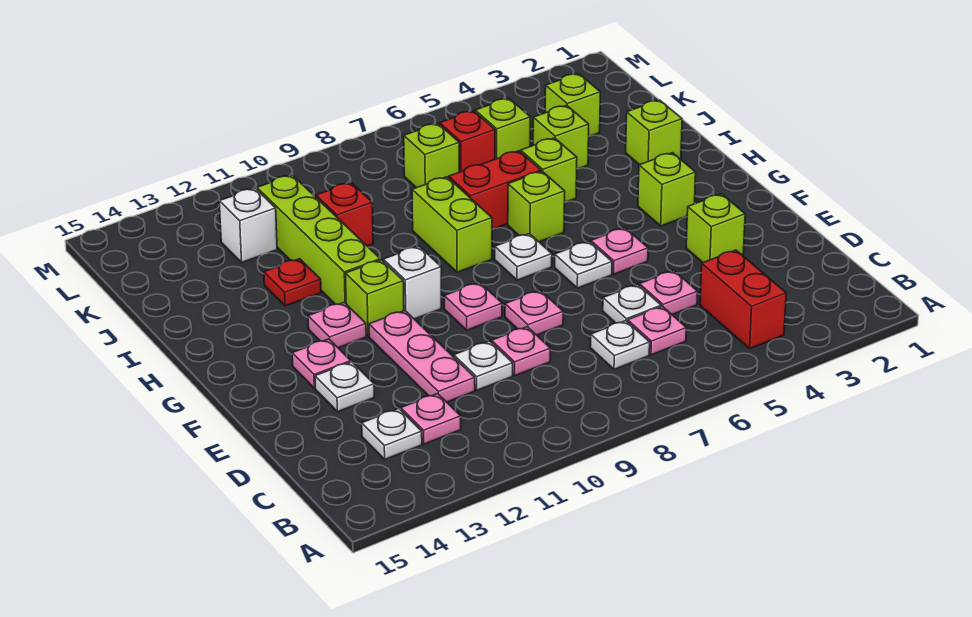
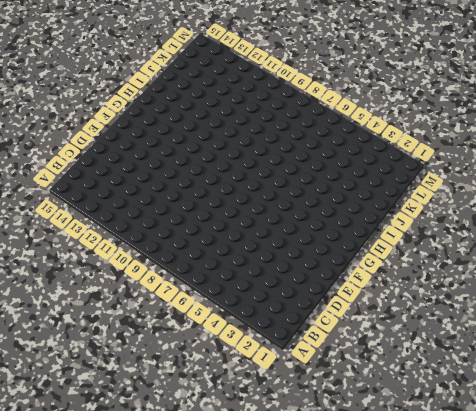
none -> red brick B4:C4 level 1
none -> pink plate C6 level 1
none -> white plate C7 level 1
none -> pink plate C12 level 1

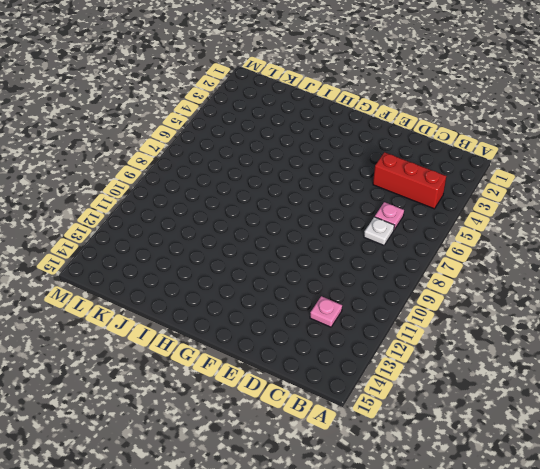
red brick B4:D4 level 1 -> red brick B4:C4 level 1
none -> white plate C13 level 1
none -> pink plate D5 level 1
none -> white plate D6 level 1
none -> pink plate D9 level 1

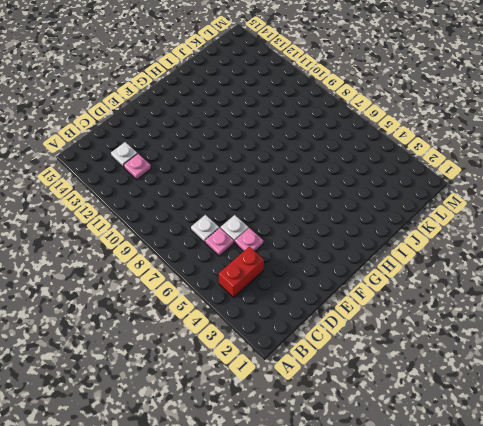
none -> pink plate D9 level 1
none -> white plate D10 level 1
none -> pink plate D11:F11 level 1
none -> lime brick E3 level 1

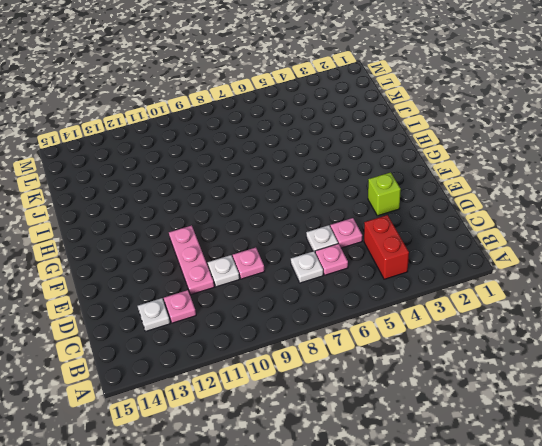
none -> pink plate E8 level 1
none -> white plate E13 level 1
none -> pink plate F5 level 1
none -> white plate F6 level 1

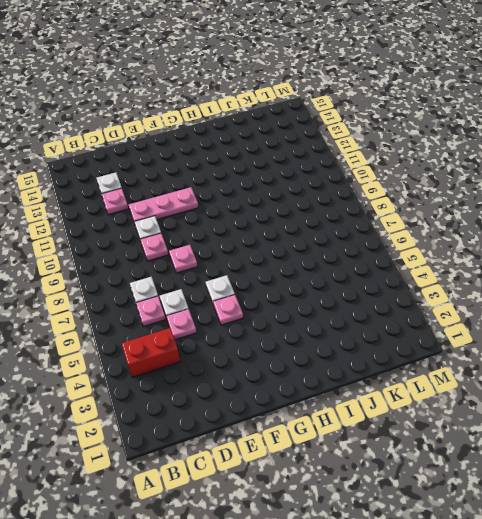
none -> lime brick E3 level 1
none -> white plate E13 level 1
none -> pink plate F9 level 1
none -> pink plate F13 level 1

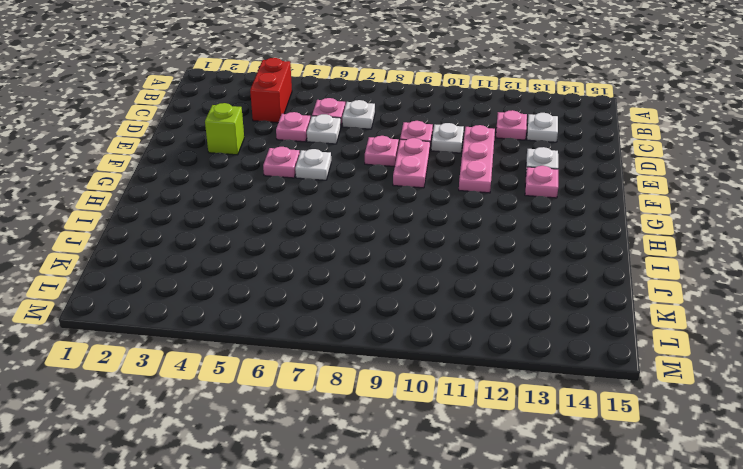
pink plate E9:F9 level 1 -> pink plate F9 level 1
none -> lime brick G3 level 1
none -> white plate G7 level 1
none -> white brick G10 level 1
none -> lime brick G11 level 1

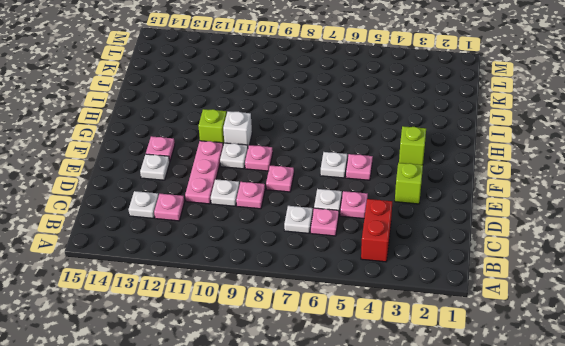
white plate F10 level 1 -> white plate G7 level 1
none -> pink plate G12 level 1
none -> lime brick H6 level 1
none -> lime brick H8:I8 level 1
none -> lime brick H11:K11 level 1

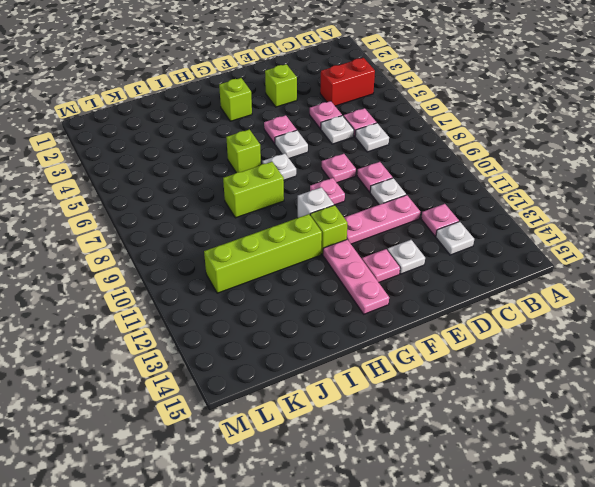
pink plate G12:G14 level 1 -> pink plate G12 level 1
none -> lime brick I2 level 1
none -> lime brick I5 level 1
none -> red brick I6:I7 level 1
none -> red plate I12 level 1

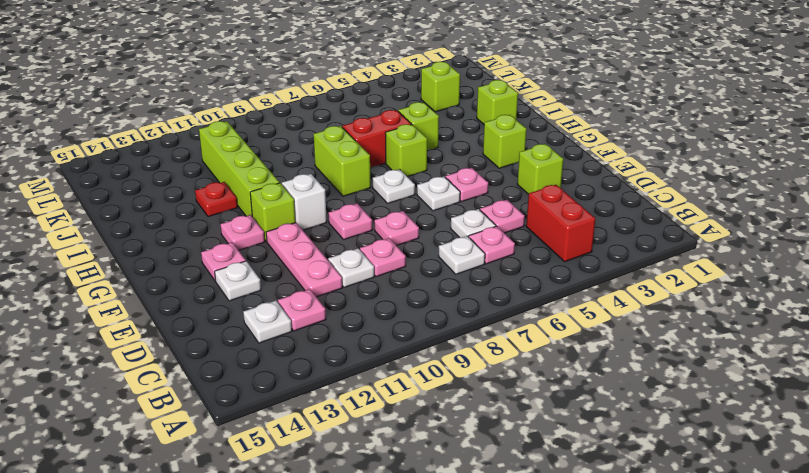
none -> lime brick J4 level 1
none -> red brick J10 level 1
none -> lime brick K5 level 1
none -> red brick K6 level 1

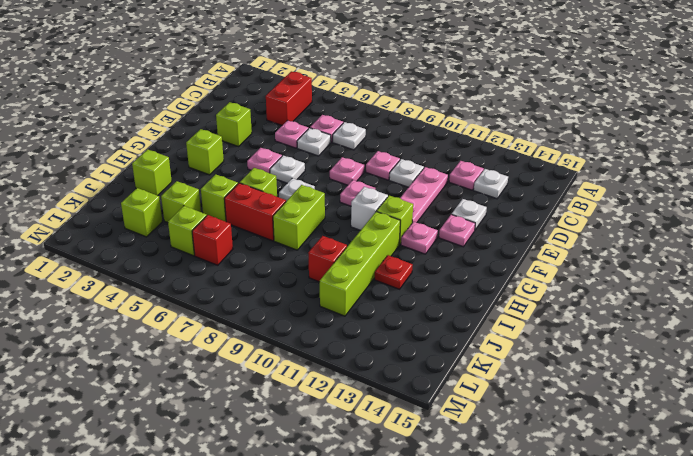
none -> lime brick K7 level 1
none -> white brick K12 level 1

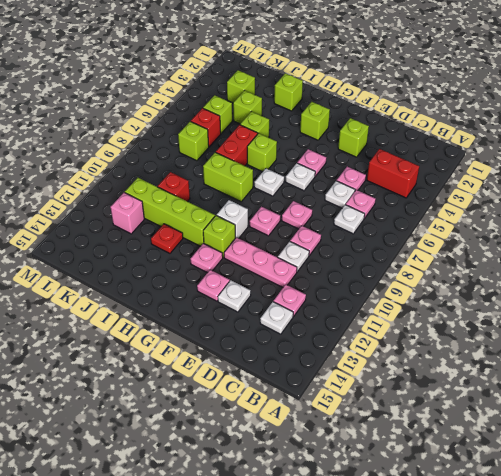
pink brick K12 level 1 -> white brick K12 level 1

